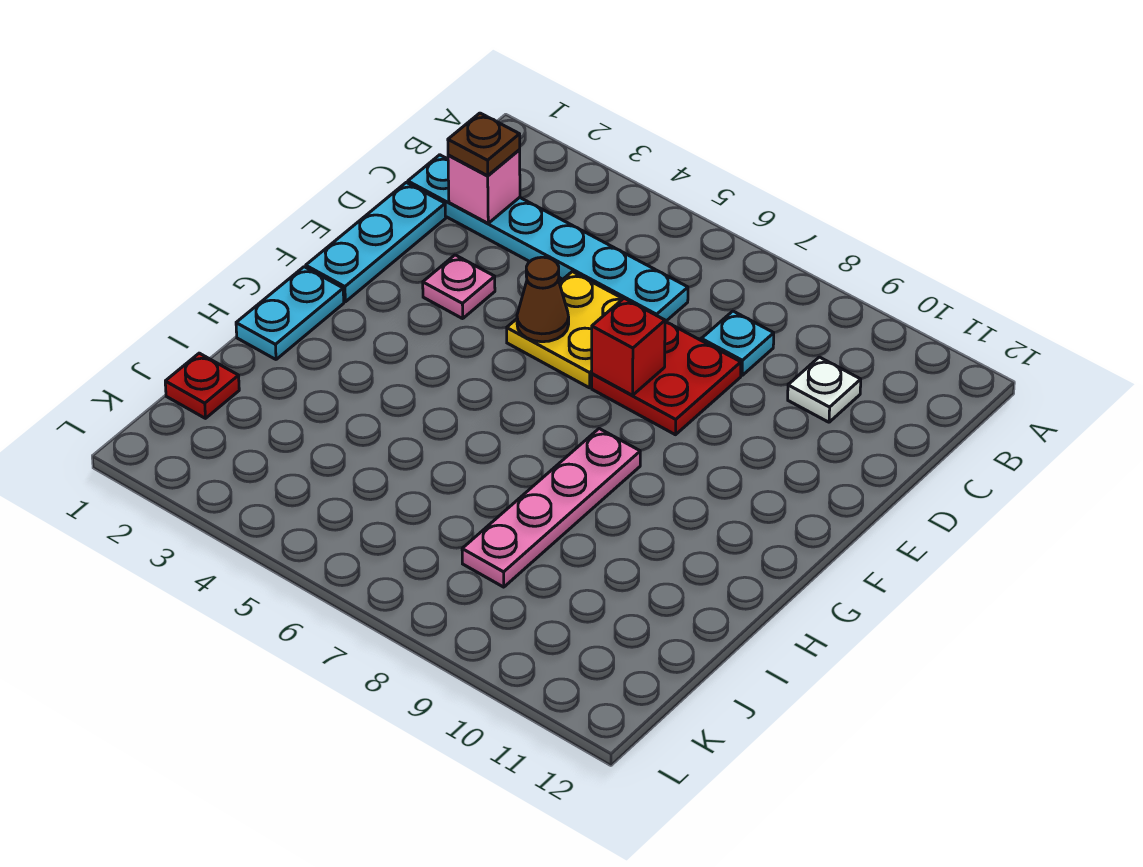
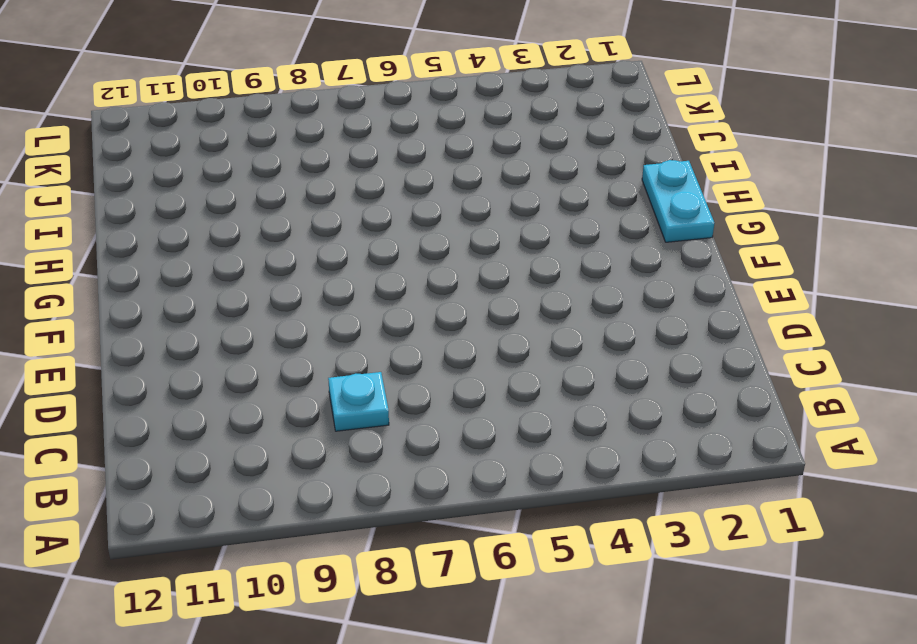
none -> cyan plate C1:C6 level 1
none -> white plate C10 level 1
none -> cyan plate D1:F1 level 1

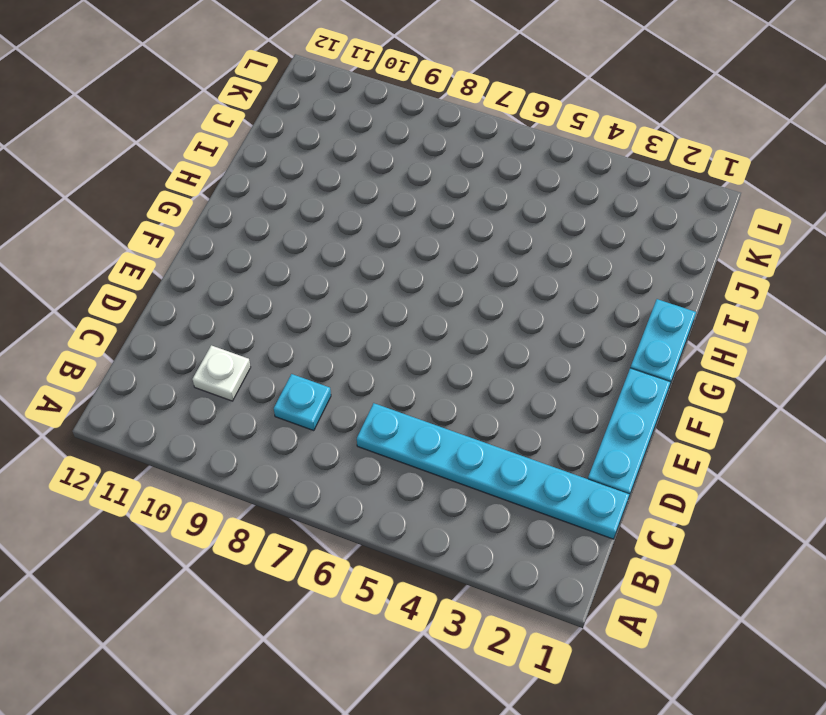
none -> yellow plate D5:E6 level 1
none -> red plate D7:E8 level 1
none -> pink plate E3 level 1

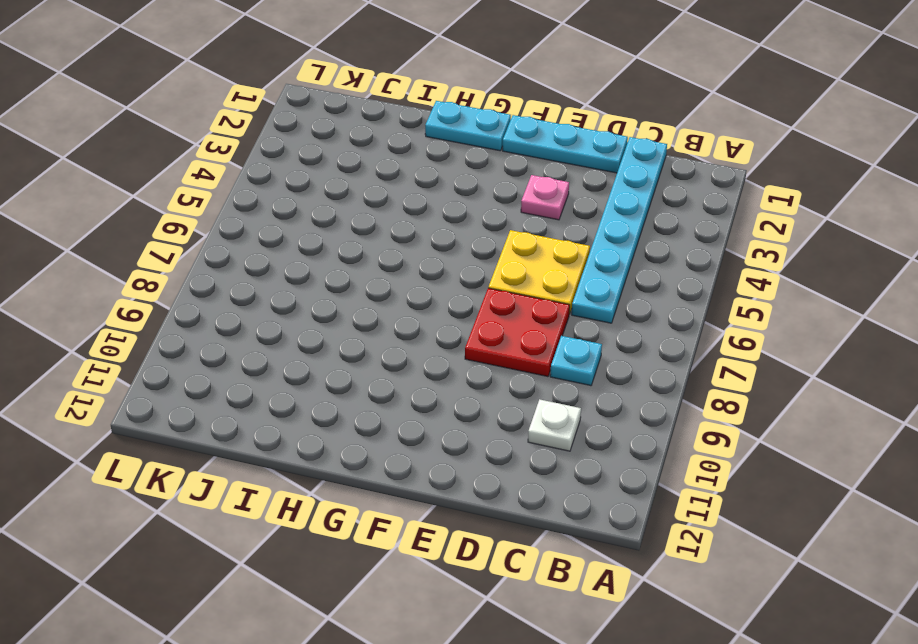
none -> pink plate G8:J8 level 1
none -> red plate J1 level 1
none -> pink brick C2 level 2

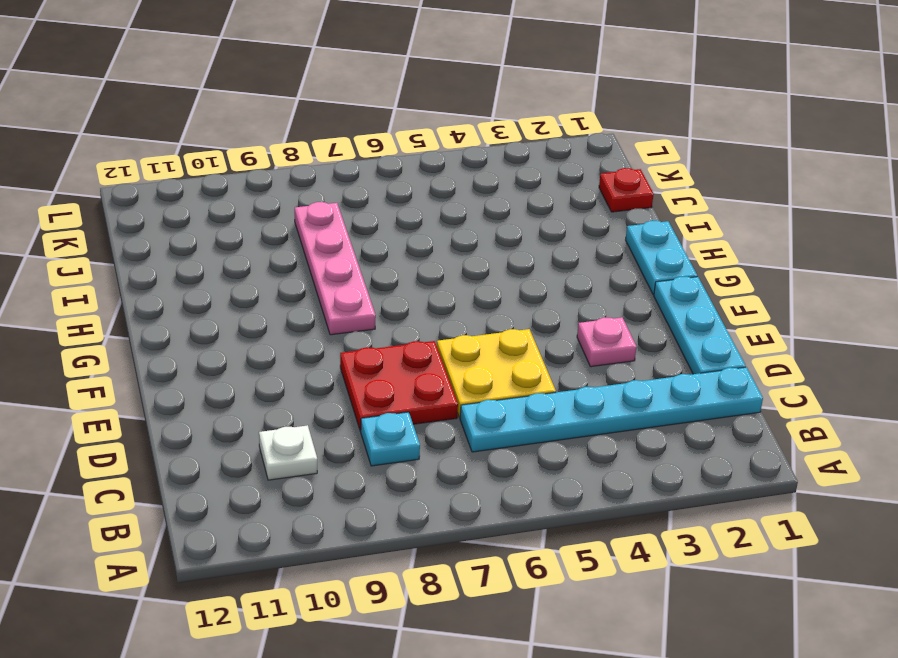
none -> pink brick C2 level 2
none -> brown cone E5 level 2
none -> red brick E7 level 2

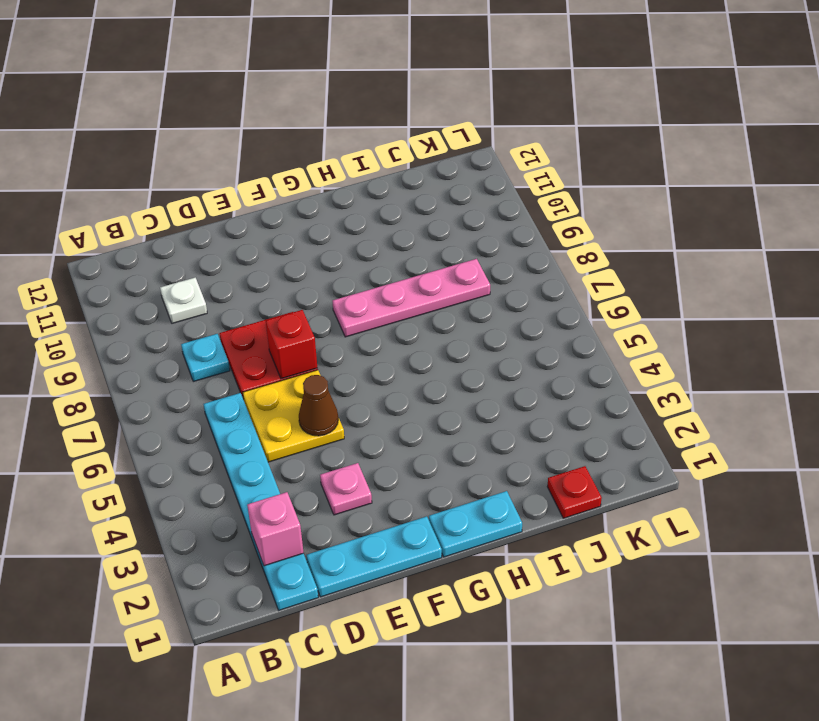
none -> brown plate C2 level 3

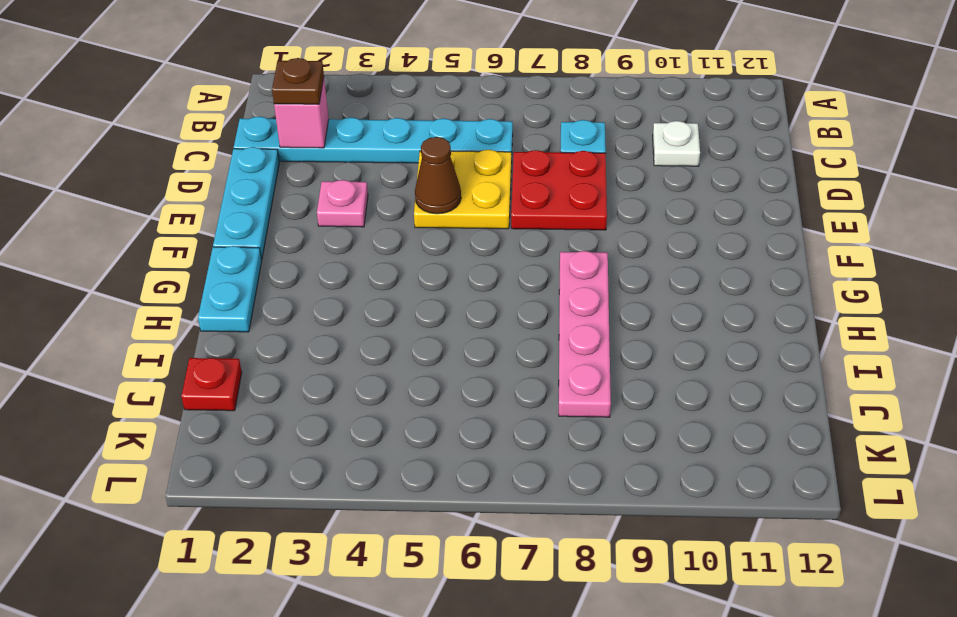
none -> red brick E7 level 2

